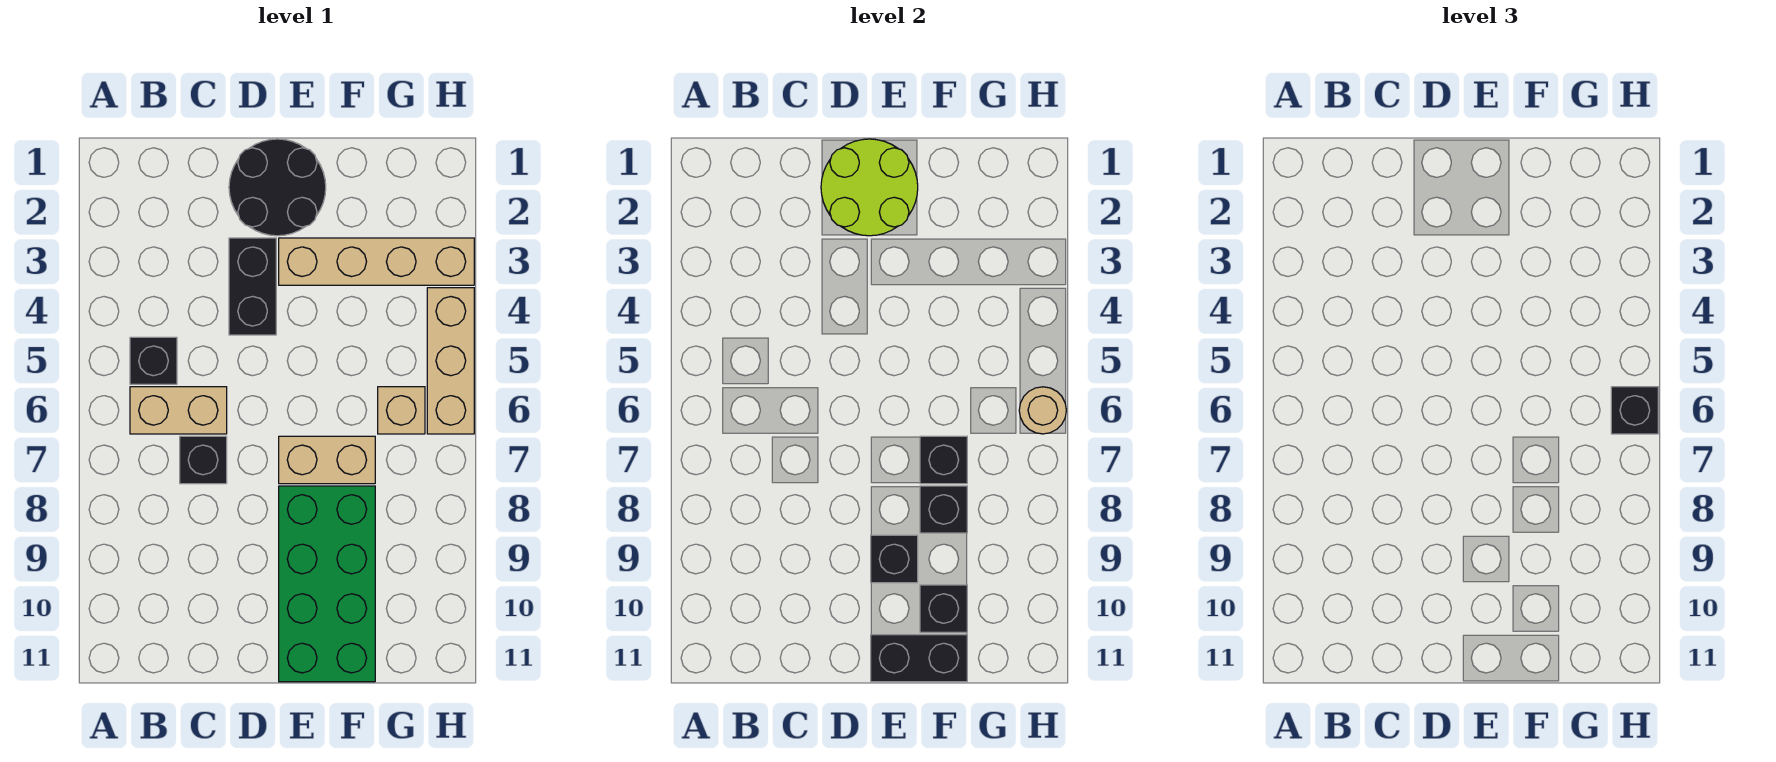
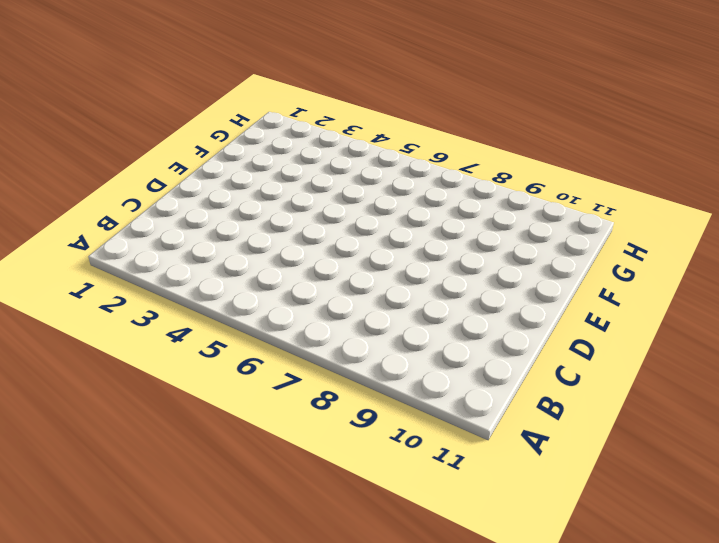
none -> black brick B5 level 1
none -> tan brick B6:C6 level 1
none -> black brick C7 level 1

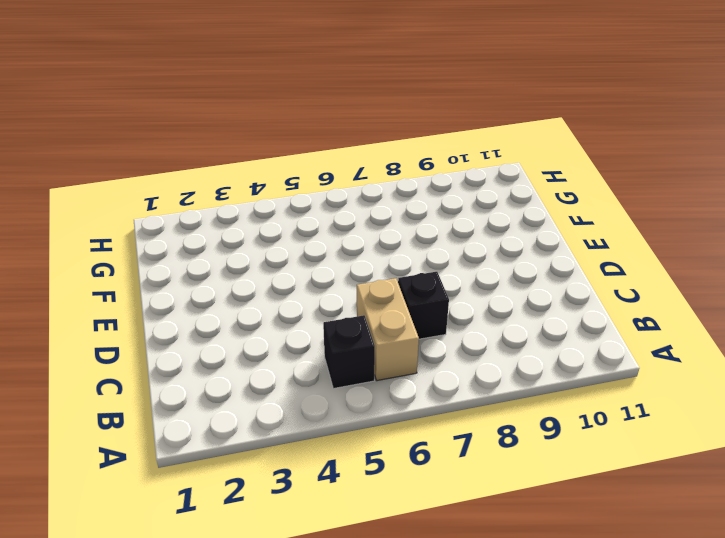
none -> black round brick D1:E2 level 1
none -> black brick D3:D4 level 1
none -> tan brick E3:H3 level 1

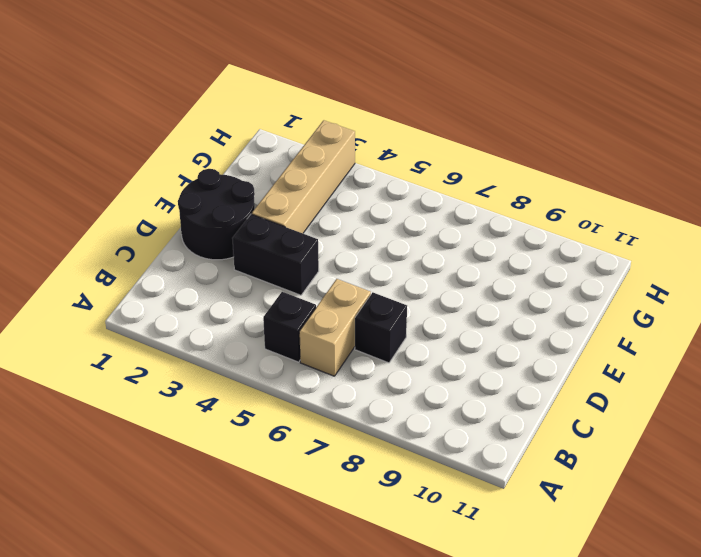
none -> tan brick E7:F7 level 1
none -> green brick E8:F11 level 1
none -> tan brick G6 level 1

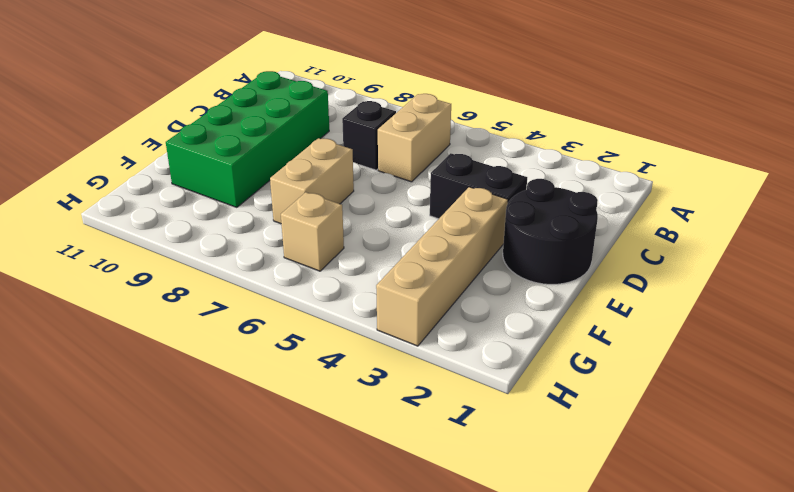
green brick C9:F10 level 1 -> green brick E8:F11 level 1
none -> black brick B5 level 1
none -> tan brick H4:H6 level 1
none -> lime round brick D1:E2 level 2

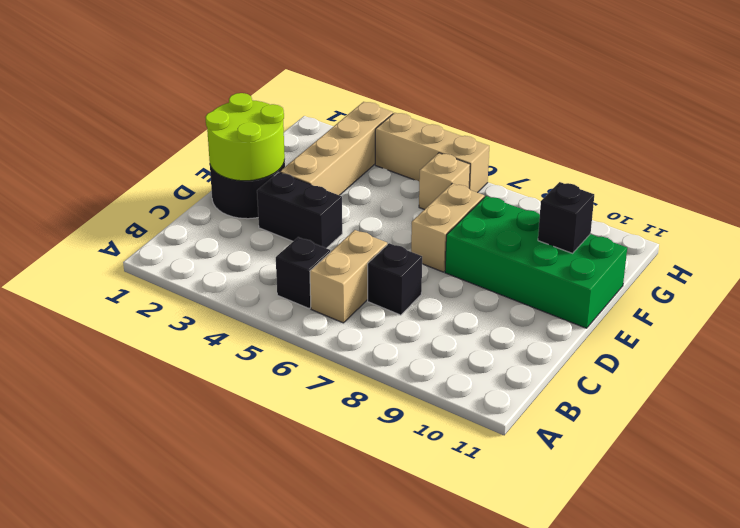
none -> black brick E9 level 2
none -> black brick E11:F11 level 2
none -> black brick F7 level 2

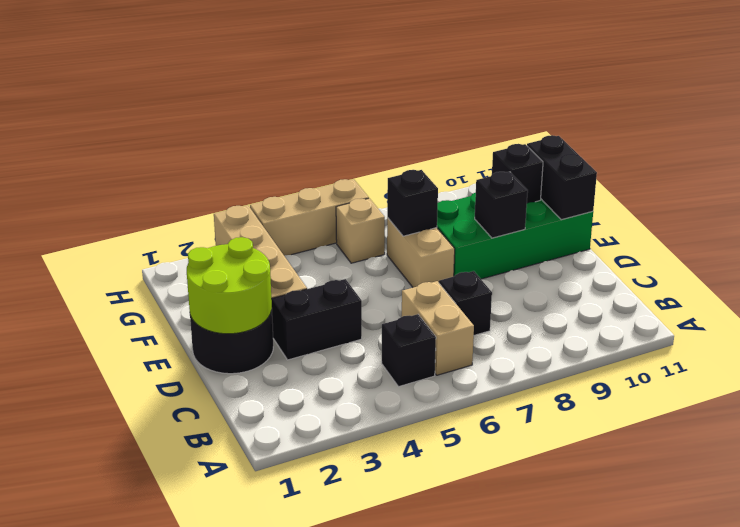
none -> black brick F8 level 2
none -> tan round brick H6 level 2
none -> black brick H6 level 3

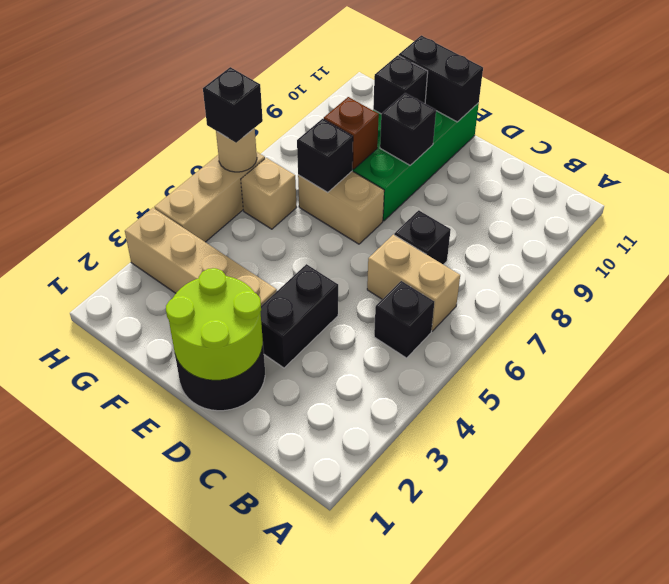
brown brick F8 level 2 -> black brick F8 level 2

